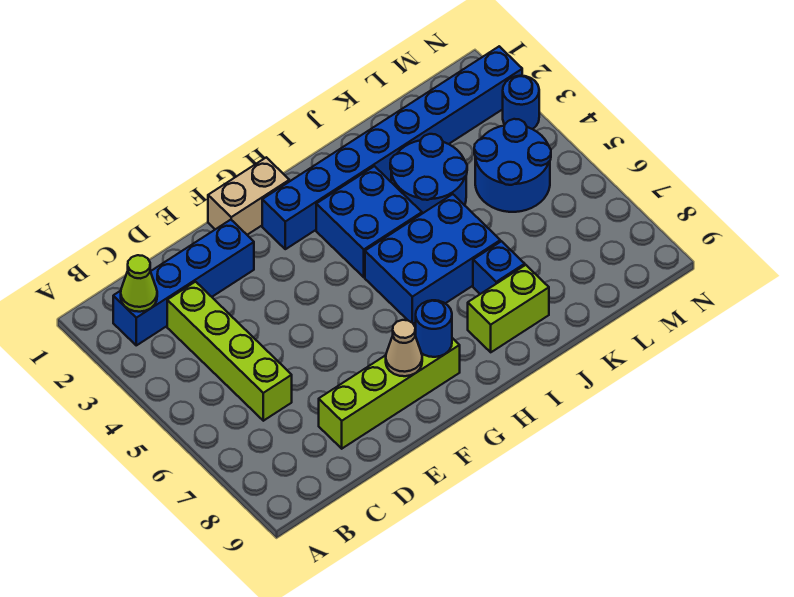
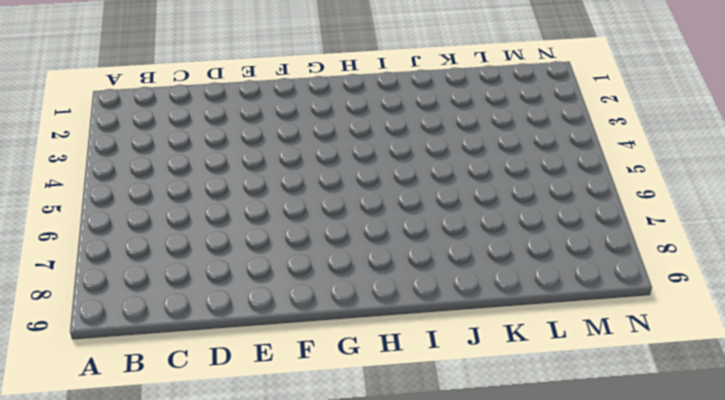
none -> blue brick B2:E2 level 1
none -> lime brick C3:C6 level 1
none -> lime brick D8:G8 level 1

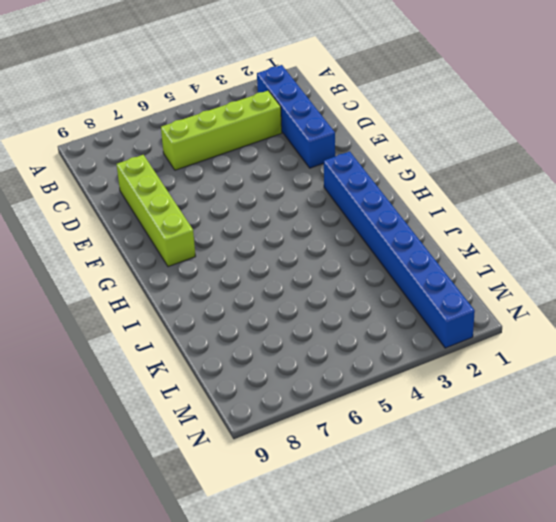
none -> tan brick F1:G1 level 1
none -> blue brick H3:I4 level 1
none -> blue brick H5:J6 level 1

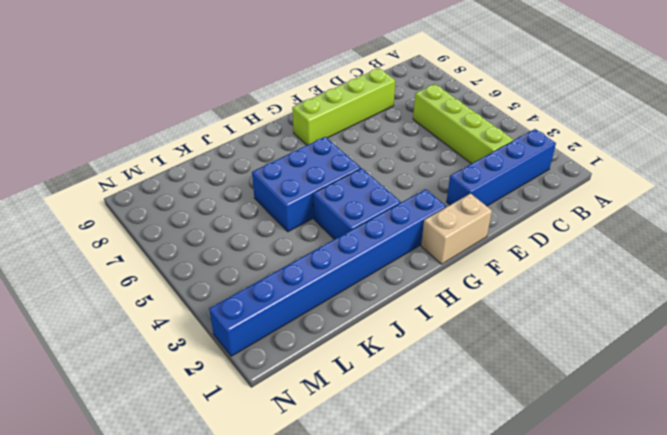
none -> lime brick I8:J8 level 1
none -> blue round brick J3:K4 level 1
none -> blue brick J7 level 1

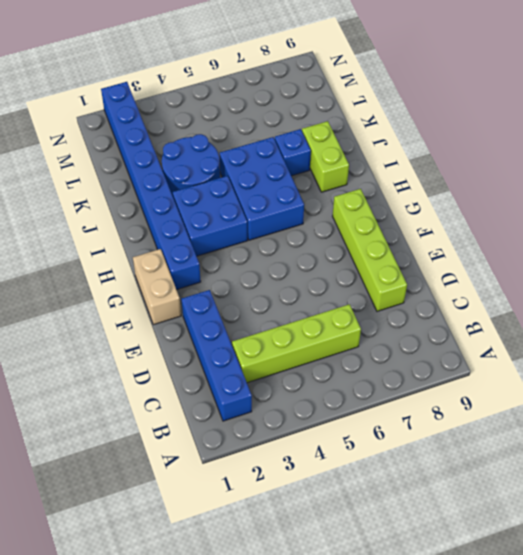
none -> blue round brick L4:M5 level 1
none -> blue round brick N3 level 1
none -> lime cone B2 level 2

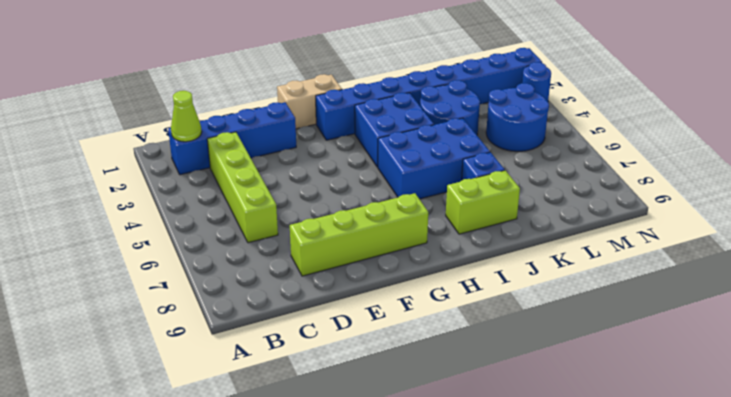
none -> tan cone F8 level 2
none -> blue round brick G8 level 2

